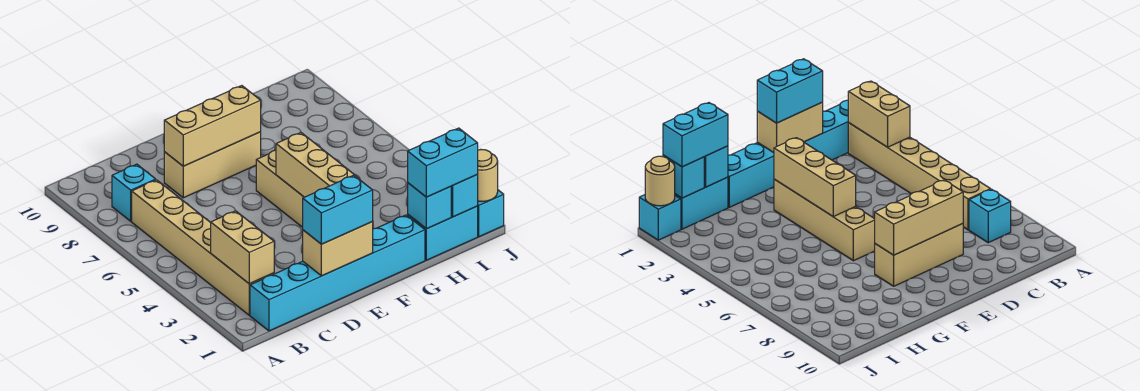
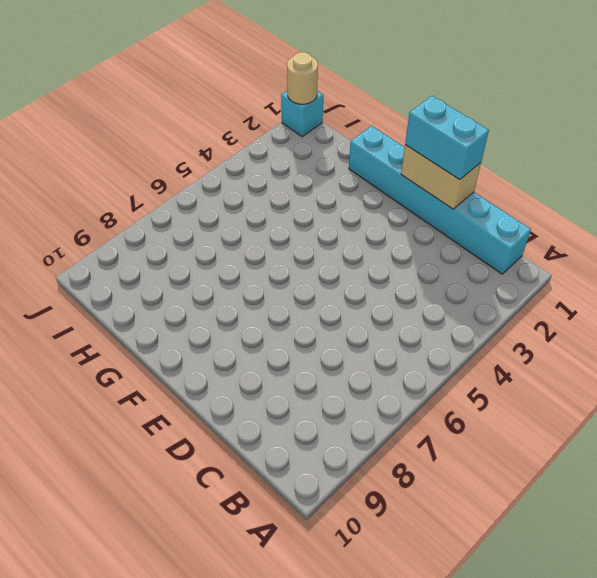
none -> tan brick B2:B7 level 1
none -> cyan brick B8 level 1
none -> tan brick D8:F8 level 1

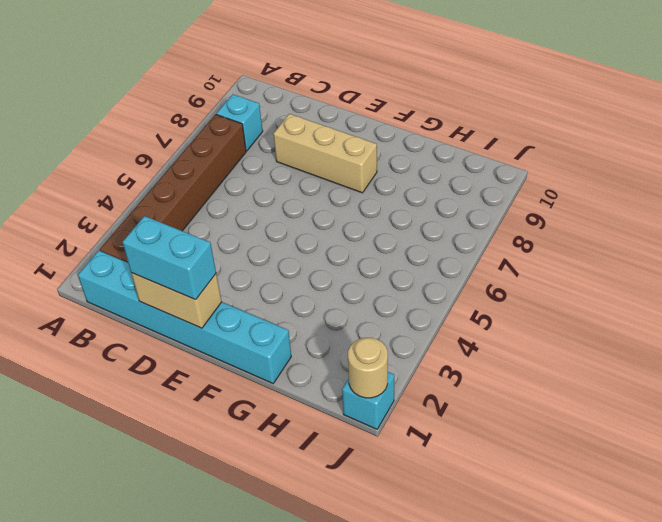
brown brick B2:B7 level 1 -> tan brick B2:B7 level 1
none -> tan brick F3:F6 level 1
none -> cyan brick H1:I1 level 1
none -> tan brick B2:B3 level 2

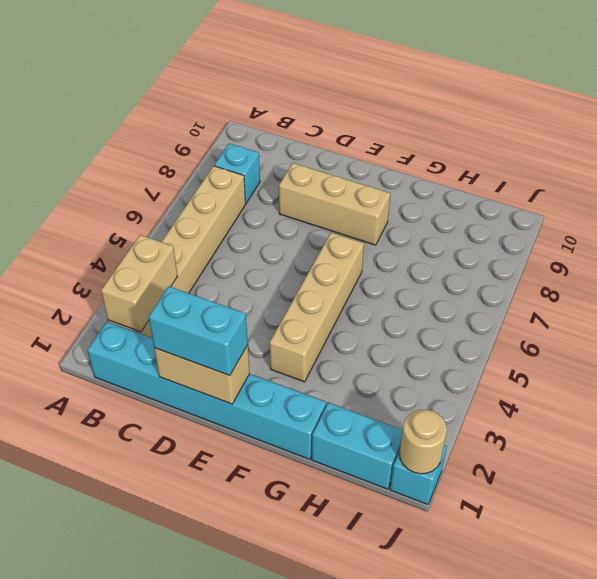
none -> tan brick D8:F8 level 2
none -> tan brick F3:F5 level 2
none -> cyan brick H1 level 2

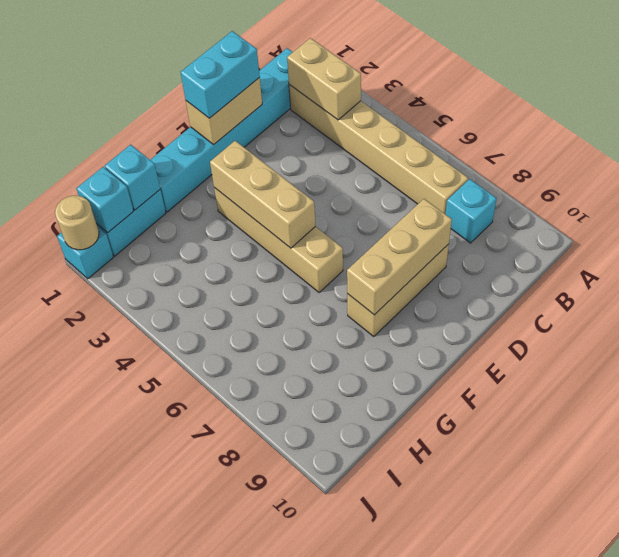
none -> cyan brick H1:I1 level 3

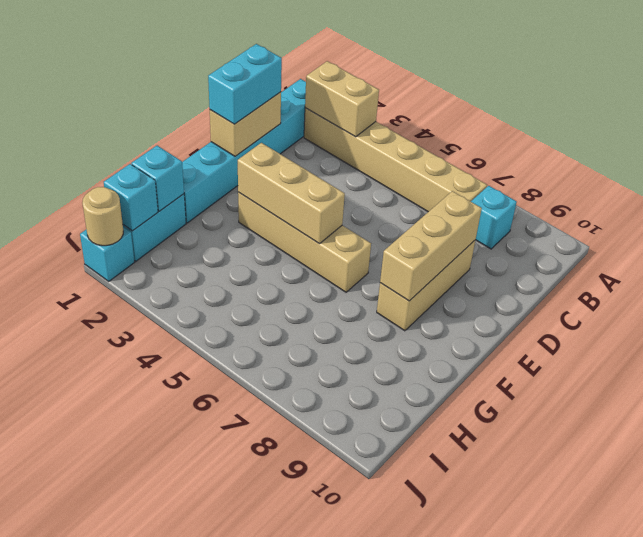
none -> cyan brick H1:I1 level 3

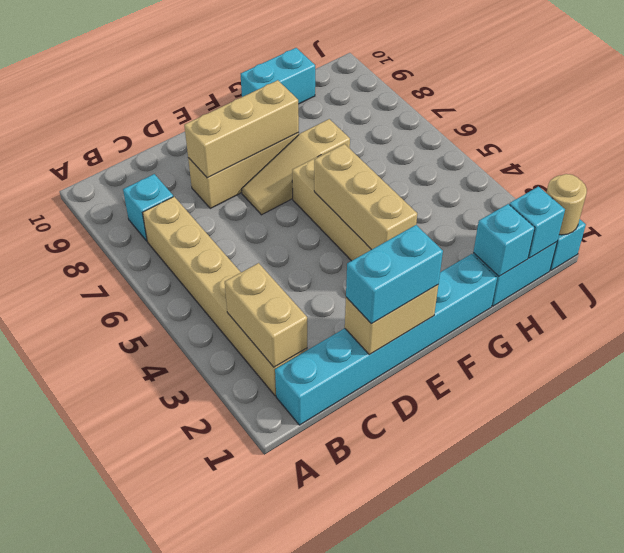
tan slope E7:G7 level 1 top G -> none
cyan brick G10:H10 level 1 -> cyan brick H1:I1 level 3

